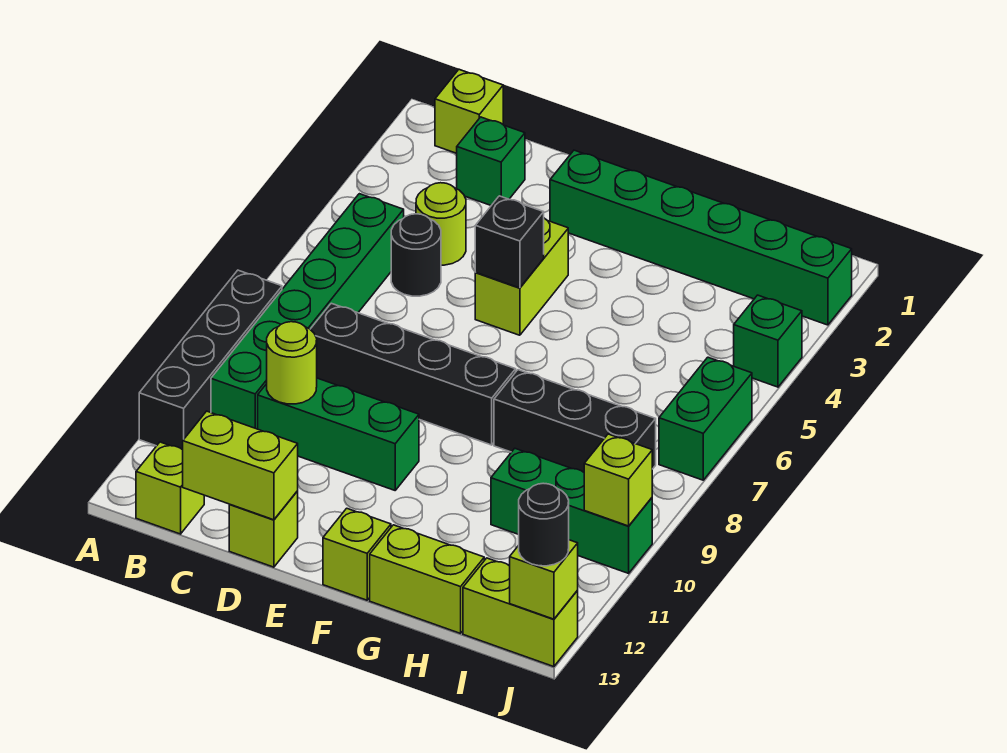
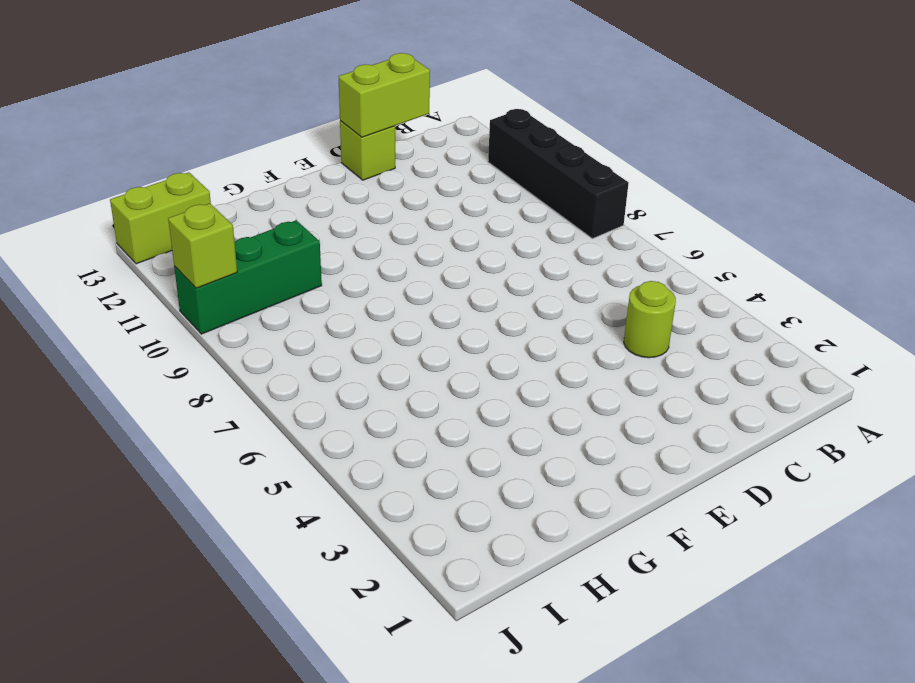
none -> lime brick B1 level 1
none -> green brick B5:B10 level 1
none -> lime brick B13 level 1

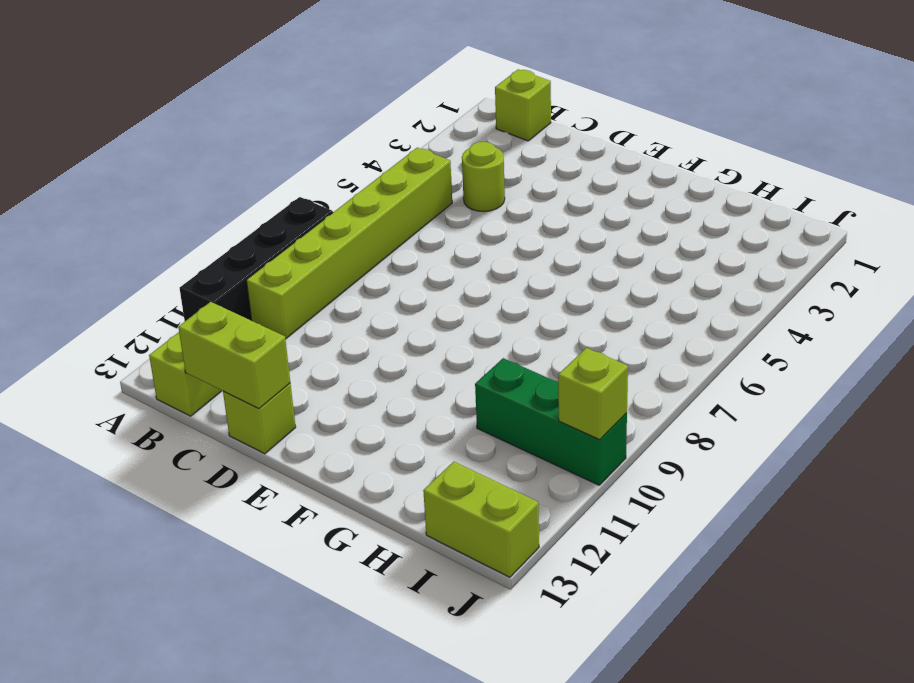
lime brick B5:B10 level 1 -> green brick B5:B10 level 1
none -> green brick C2 level 1
none -> black round brick C5 level 1
none -> black brick C8:F8 level 1

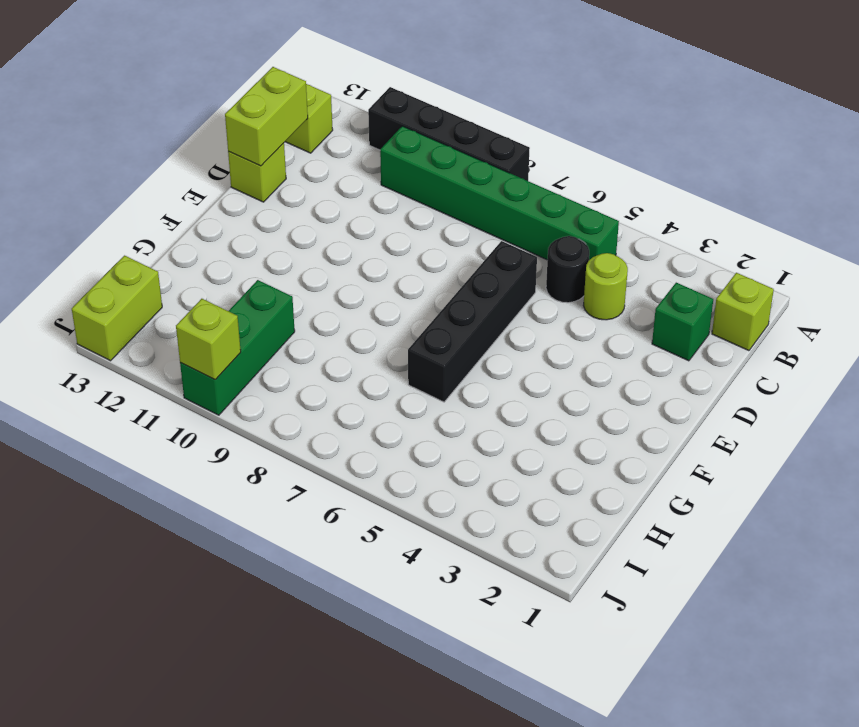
black brick D6:G6 level 1 -> black brick C8:F8 level 1
none -> green brick C10:E10 level 1
none -> green brick E2:J2 level 1
none -> lime brick E4:E5 level 1

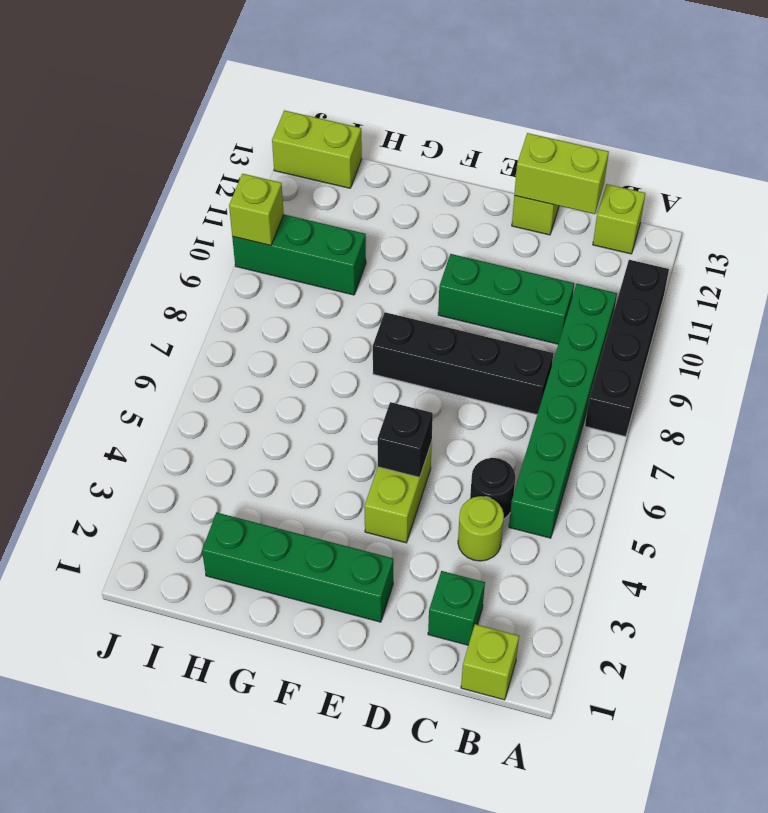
green brick E2:H2 level 1 -> green brick E2:J2 level 1
none -> lime brick F13 level 1
none -> black brick G8:I8 level 1
none -> lime brick G13:H13 level 1

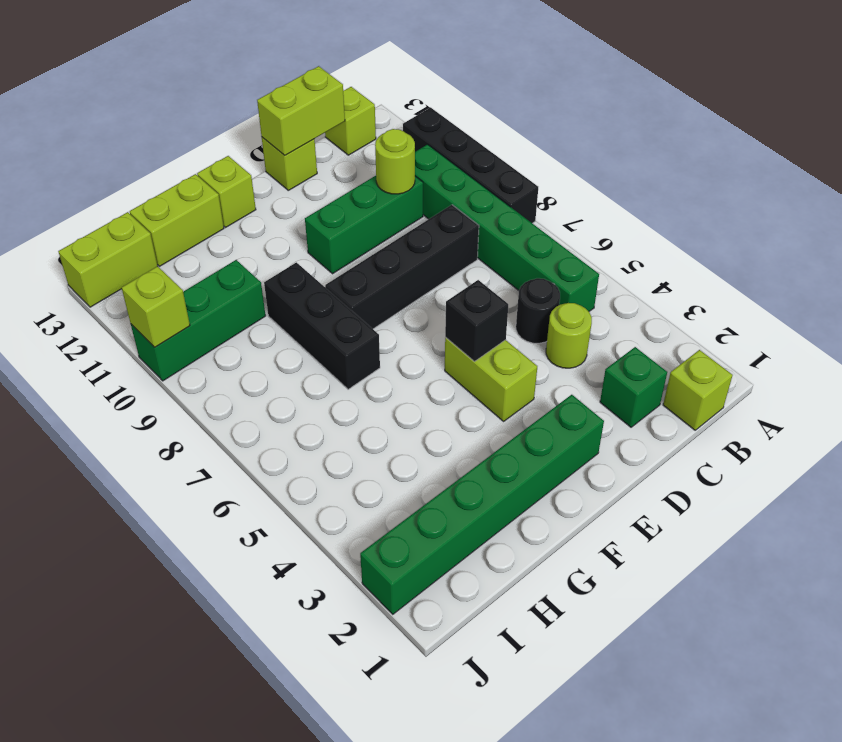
black brick G7:G9 level 1 -> black brick G8:I8 level 1
none -> green brick J4 level 1
none -> green brick J6:J7 level 1
none -> lime brick J13 level 2

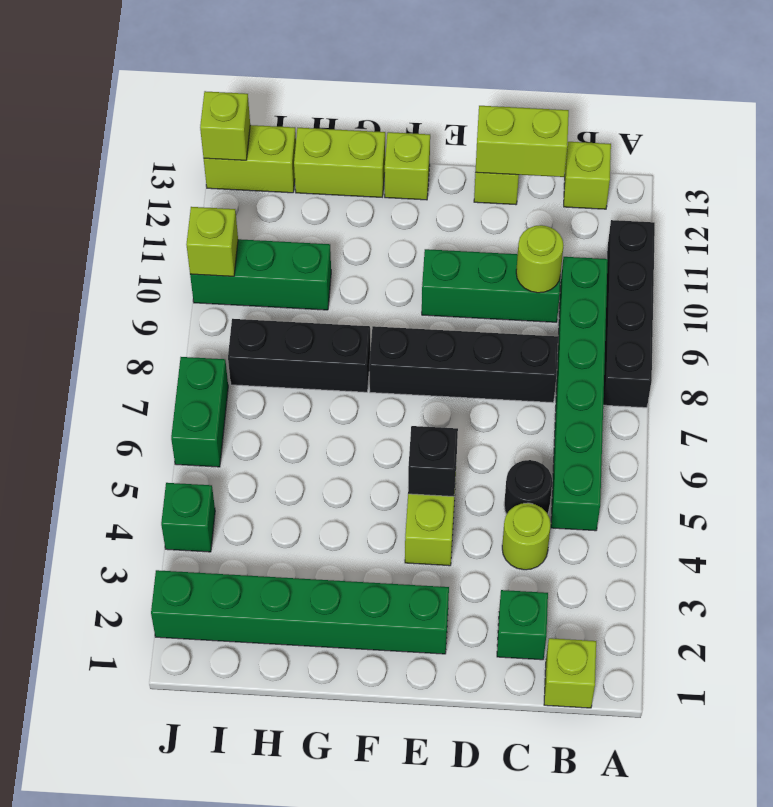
none -> black round brick J13 level 3

